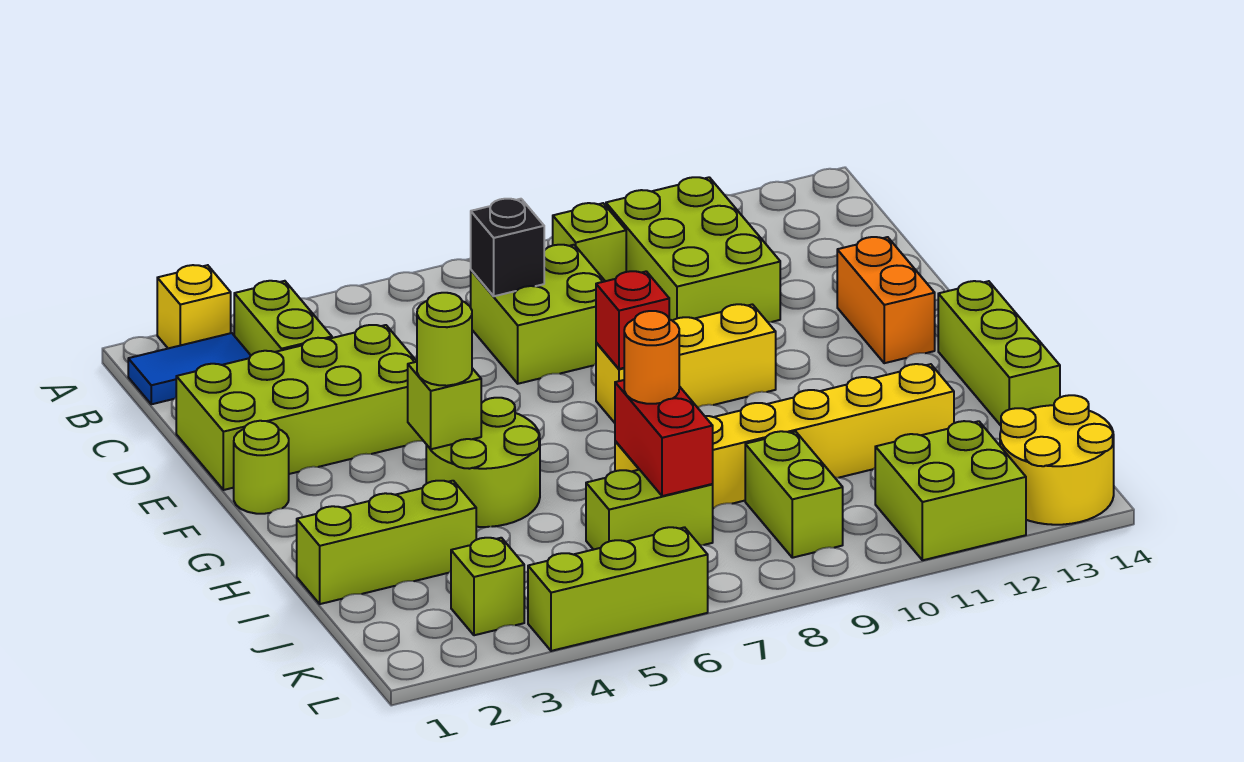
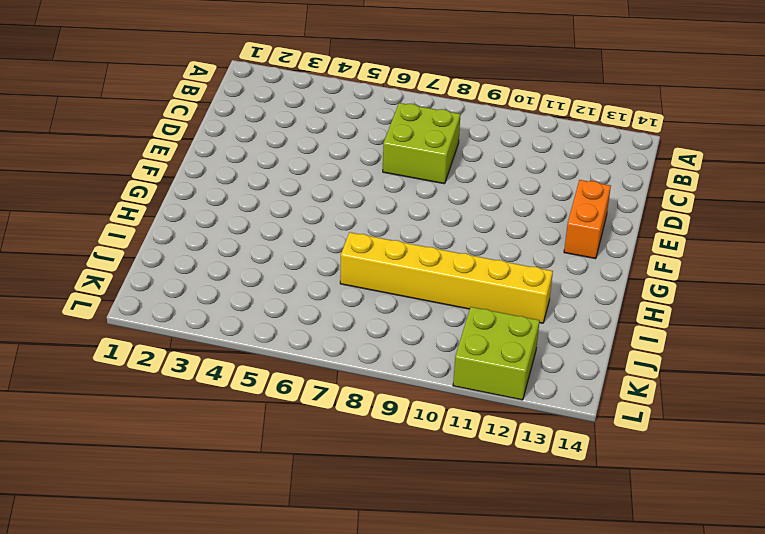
none -> yellow brick A2 level 1
none -> blue tile B1:B2 level 1
none -> lime brick B3:C3 level 1

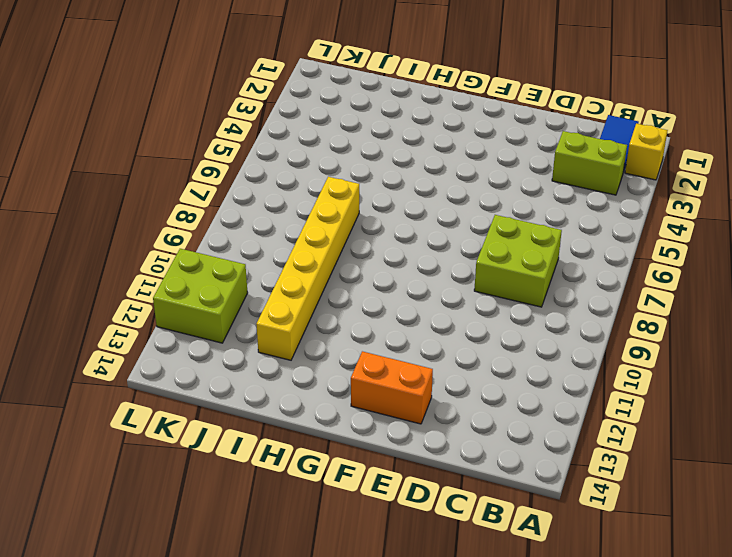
none -> lime brick B9 level 1
none -> lime brick B10:D11 level 1
none -> lime brick D1:E4 level 1

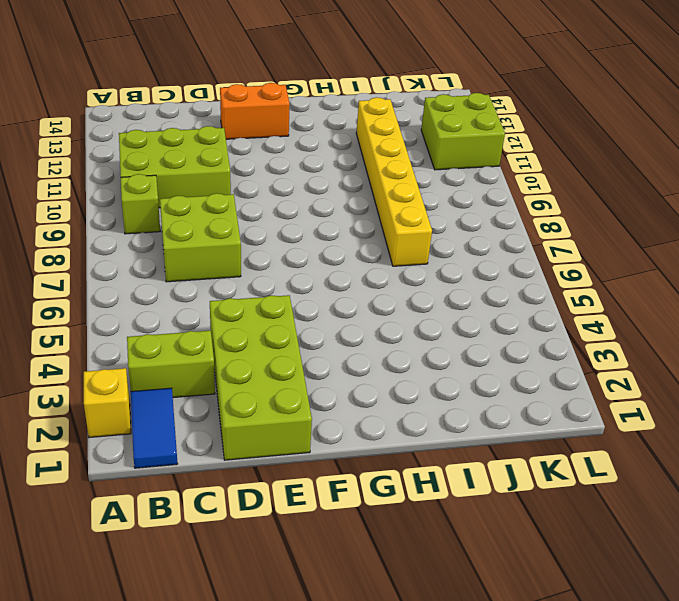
none -> lime round brick F1 level 1
none -> yellow brick F8:F10 level 1
none -> lime round brick G4:H5 level 1

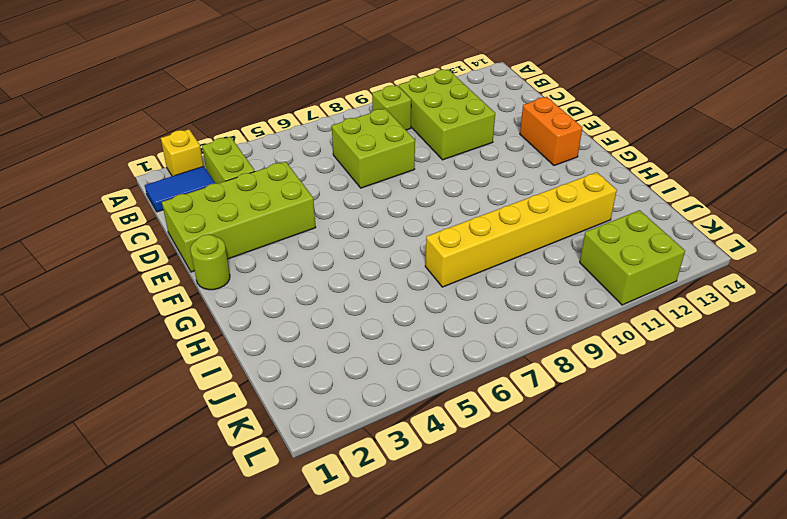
none -> yellow brick F8:F10 level 1
none -> lime round brick G4:H5 level 1
none -> lime brick G14:I14 level 1

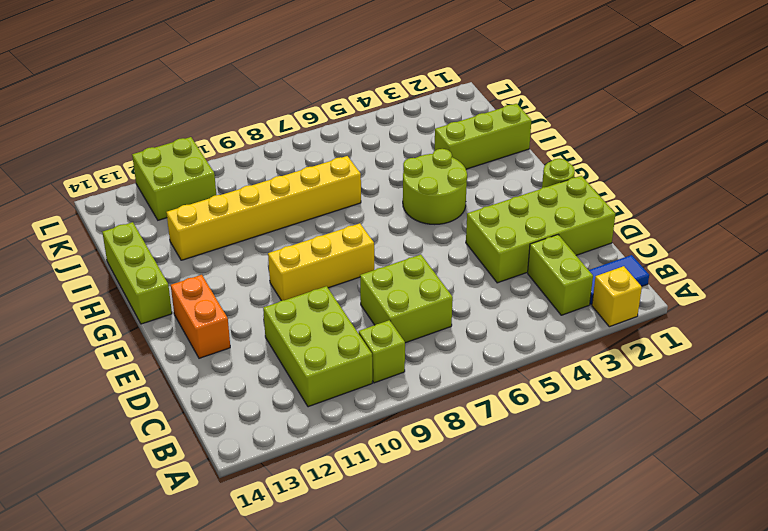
none -> lime brick J6:J7 level 1
none -> lime brick J9:K9 level 1
none -> lime brick K3 level 1

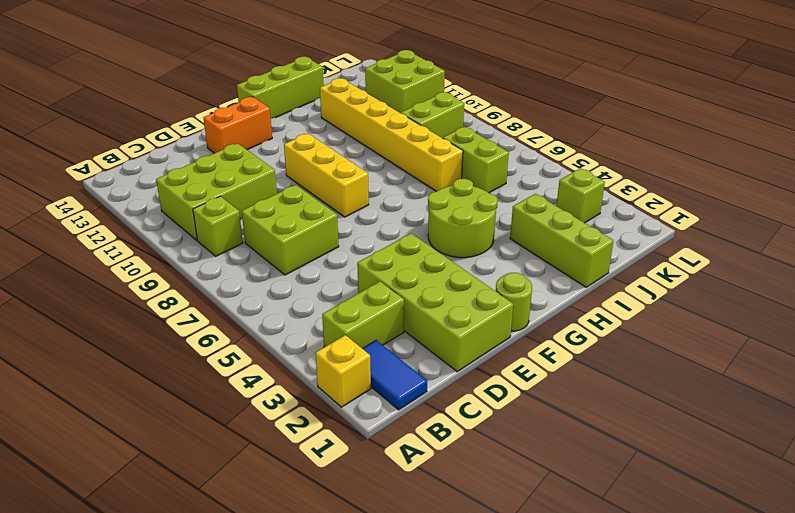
none -> yellow round brick K13:L14 level 1
none -> lime brick L4:L6 level 1
none -> black brick C7 level 2

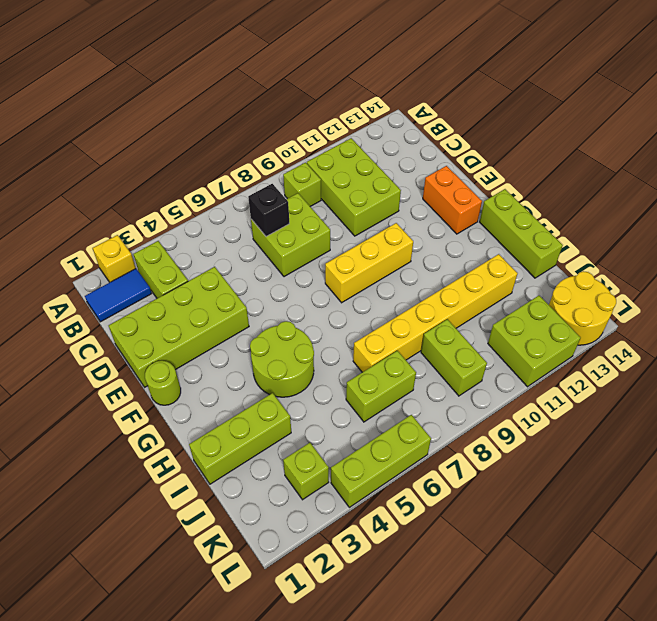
none -> red brick F8 level 2
none -> lime brick G4 level 2
none -> red brick I7:J7 level 2

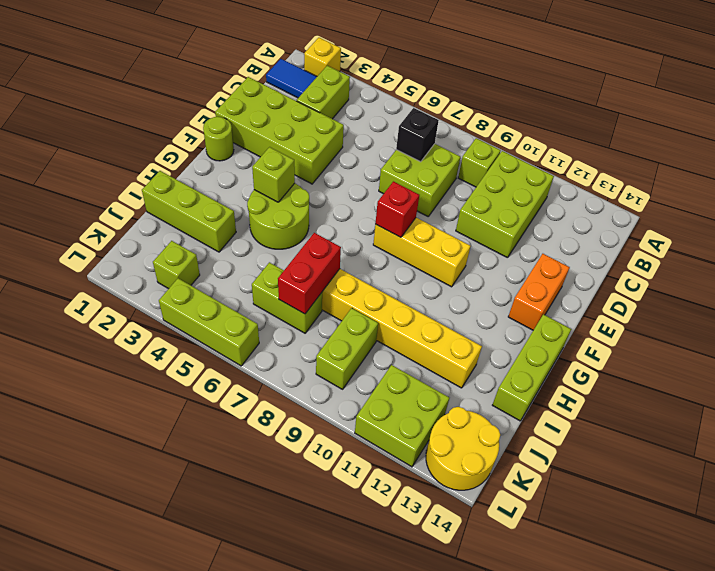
none -> lime round brick G4 level 3
none -> orange round brick I7 level 3

